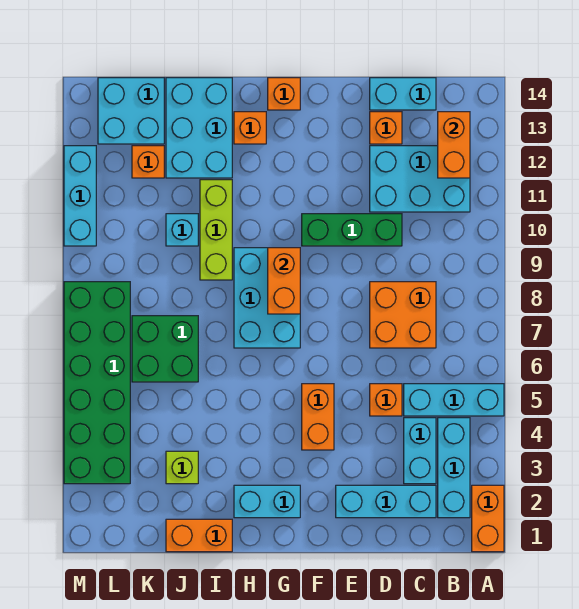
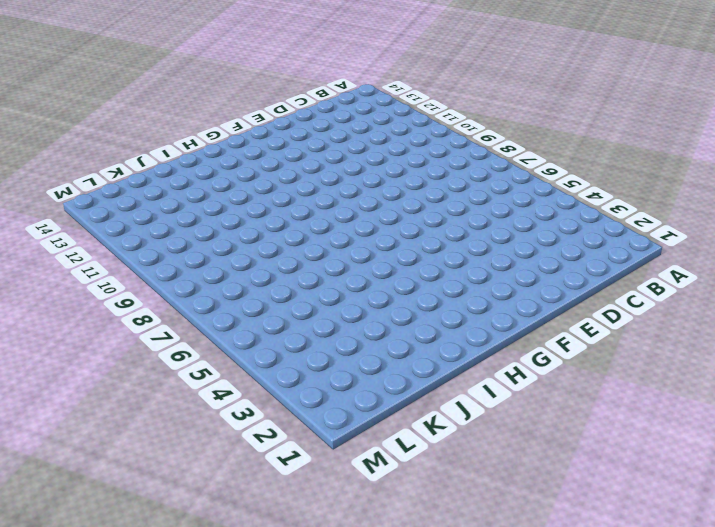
none -> orange brick A1:A2 level 1
none -> cyan brick A5:C5 level 1
none -> cyan brick B2:B4 level 1

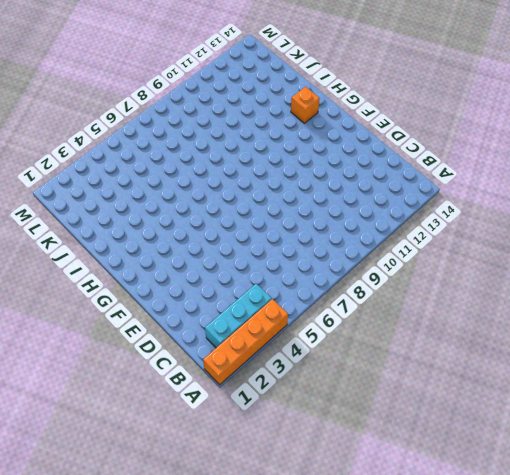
orange brick A1:A4 level 1 -> orange brick A1:A2 level 1
none -> cyan brick A5:C5 level 1
none -> cyan brick B11:D12 level 1
none -> cyan brick C2:E2 level 1

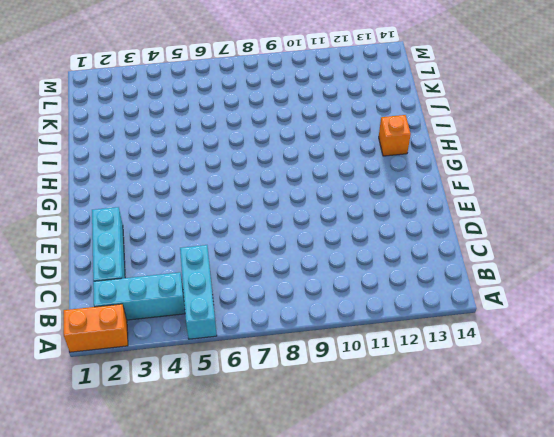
none -> cyan brick B11:D12 level 1
none -> cyan brick C3:C4 level 1
none -> orange brick C7:D8 level 1

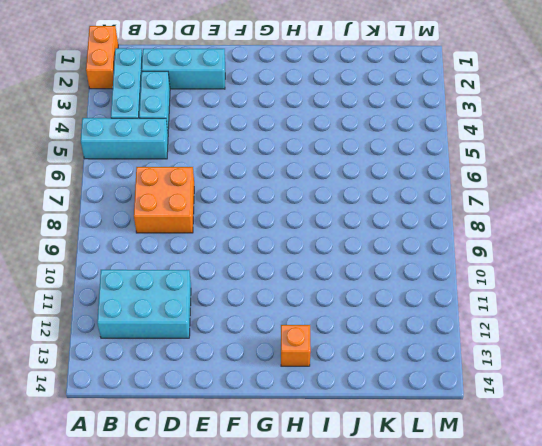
none -> cyan brick C14:D14 level 1
none -> orange brick D5 level 1
none -> green brick D10:F10 level 1

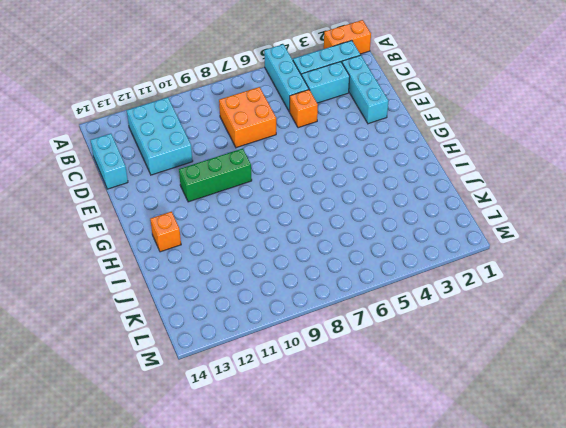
green brick F9:F11 level 1 -> green brick D10:F10 level 1
none -> orange brick D13 level 1
none -> orange brick F4:F5 level 1
none -> cyan brick G2:H2 level 1

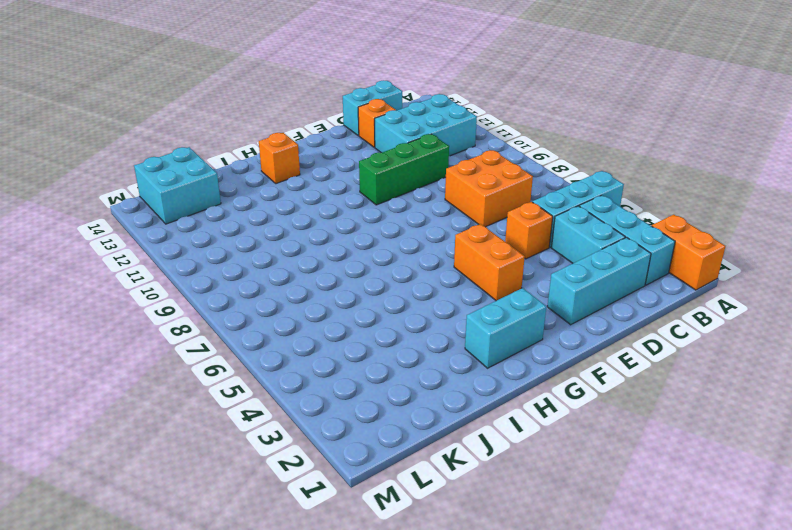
none -> cyan brick G7:H9 level 1
none -> orange brick G14 level 1
none -> orange brick I1:J1 level 1

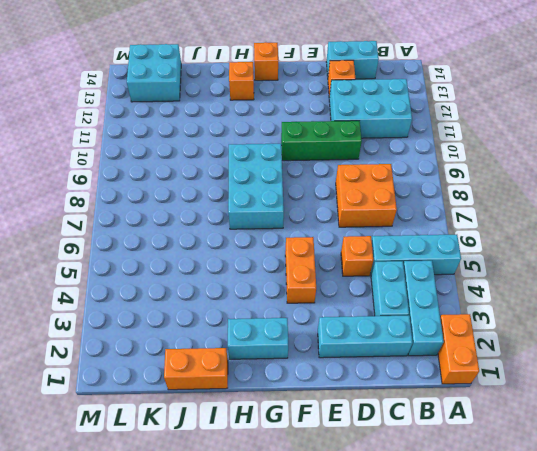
none -> lime brick I9:I11 level 1
none -> cyan brick I12:J14 level 1
none -> lime brick J3 level 1

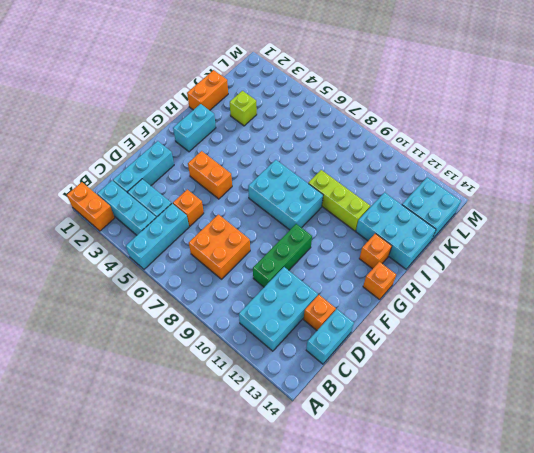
none -> green brick J6:K7 level 1
none -> cyan brick J10 level 1
none -> orange brick K12 level 1

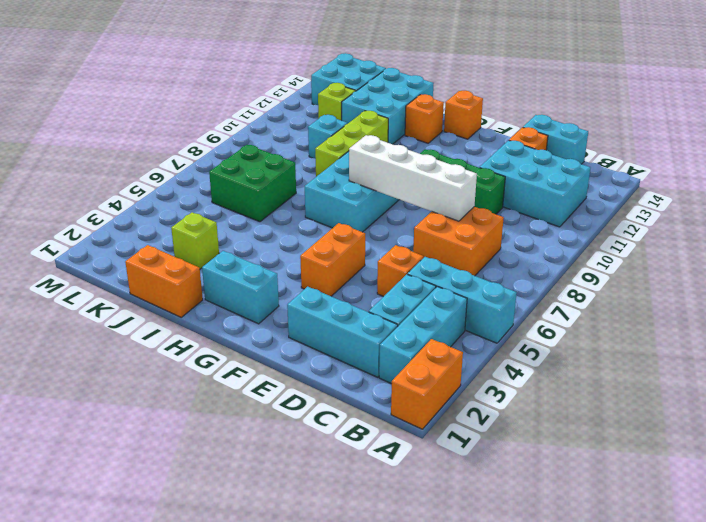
white brick D8:G8 level 2 -> orange brick G8:G9 level 2
lime brick K12 level 1 -> orange brick K12 level 1
none -> green brick L3:M8 level 1
none -> cyan brick M10:M12 level 1
none -> orange brick B12:B13 level 2

